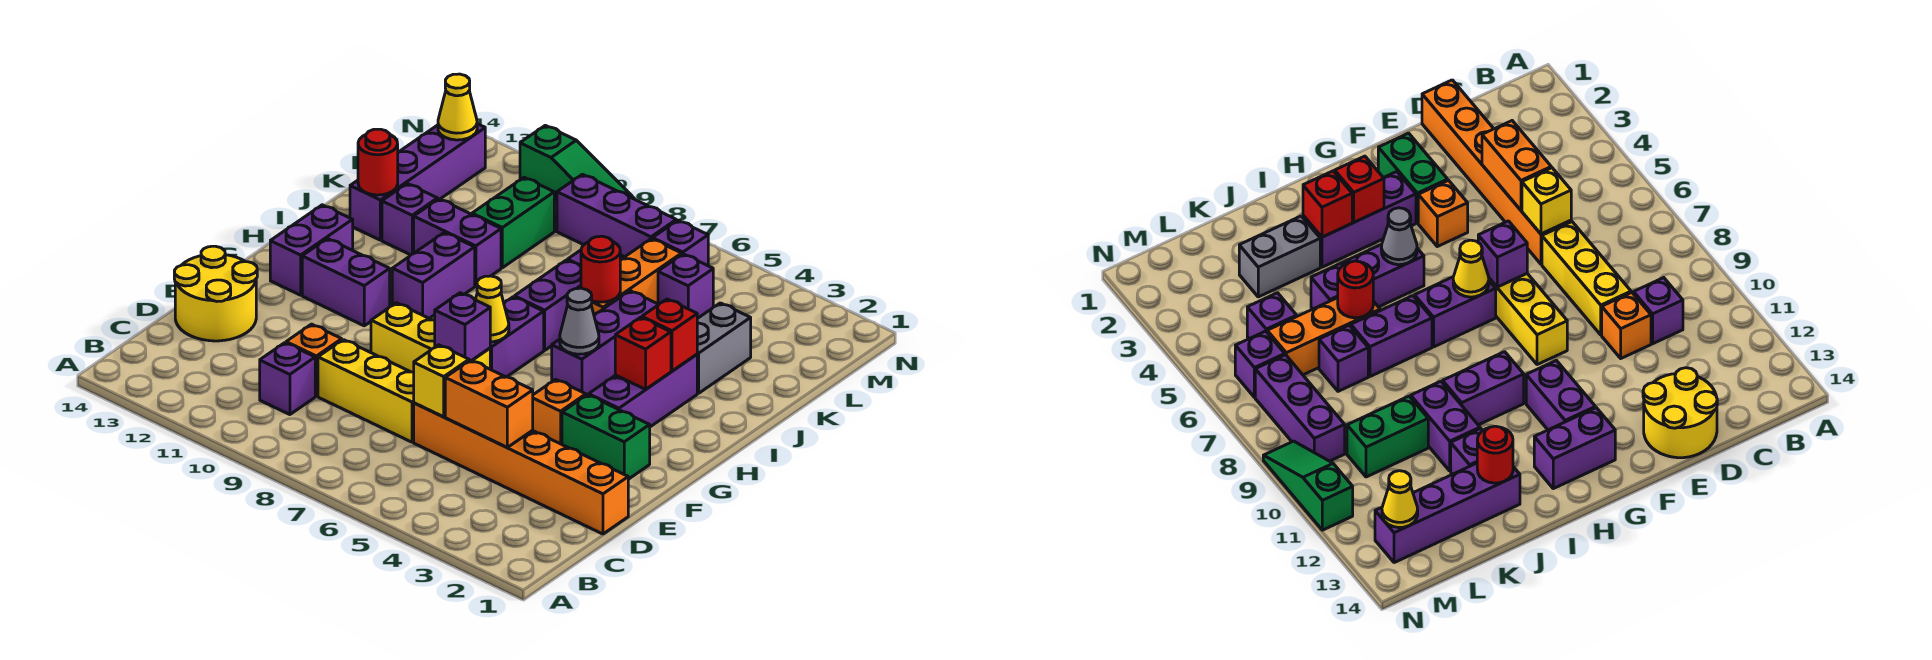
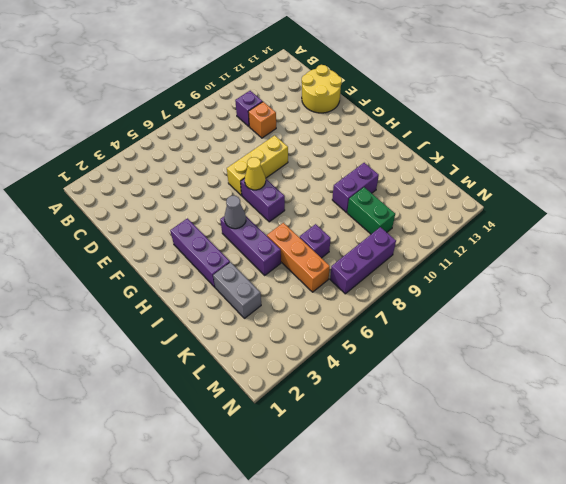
none -> orange brick D1:D6 level 1
none -> yellow brick D7:D9 level 1
none -> green brick F2:F3 level 1
none -> orange brick F4 level 1

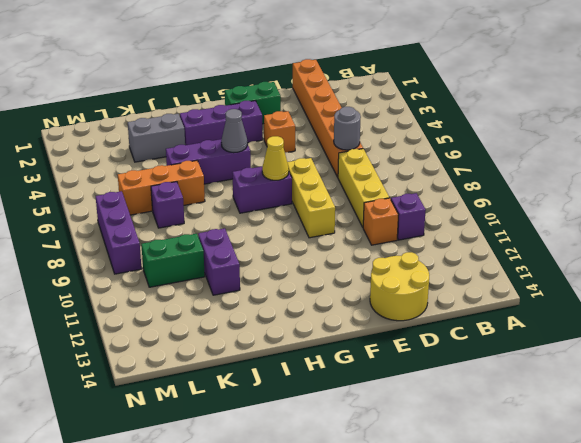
grey round brick D6 level 2 -> yellow brick D6 level 2
green brick F2:G2 level 1 -> green brick F2:F3 level 1
none -> purple brick G11:G12 level 1
none -> purple brick G13:H13 level 1
none -> purple brick H10:I10 level 1
none -> purple brick I7:J7 level 1

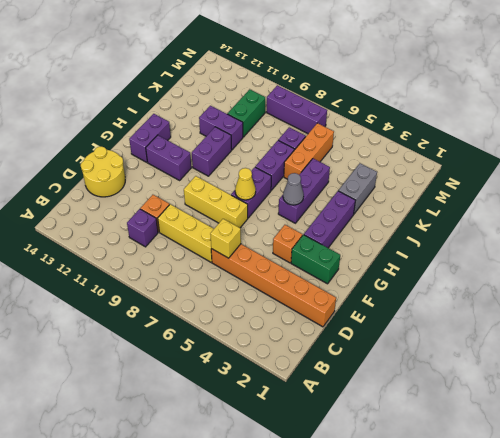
none -> purple brick J12 level 1
none -> purple brick J13:M13 level 1
none -> purple brick L5 level 1
none -> purple brick M6 level 1

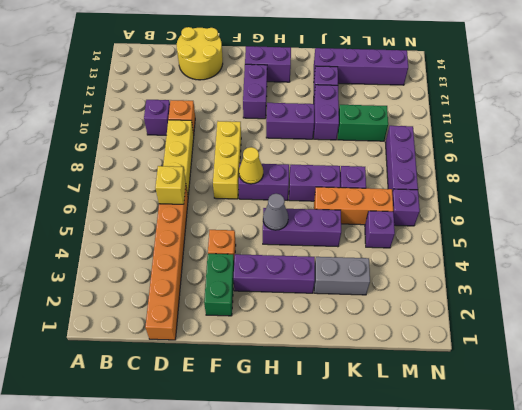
none -> green slope N9:N11 level 1 top 11
none -> orange brick D4:D5 level 2
none -> purple brick F7 level 2
none -> red brick H3 level 2

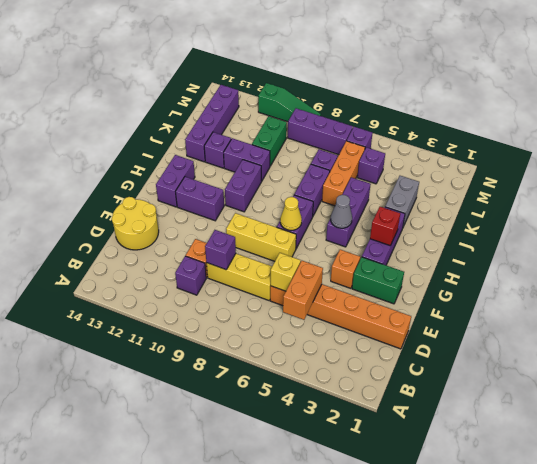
orange brick C5:D5 level 2 -> orange brick D4:D5 level 2
purple brick D9 level 2 -> purple brick F7 level 2
none -> red brick I3 level 2
none -> red round brick J6 level 2
none -> red round brick J13 level 2
none -> yellow cone M13 level 2

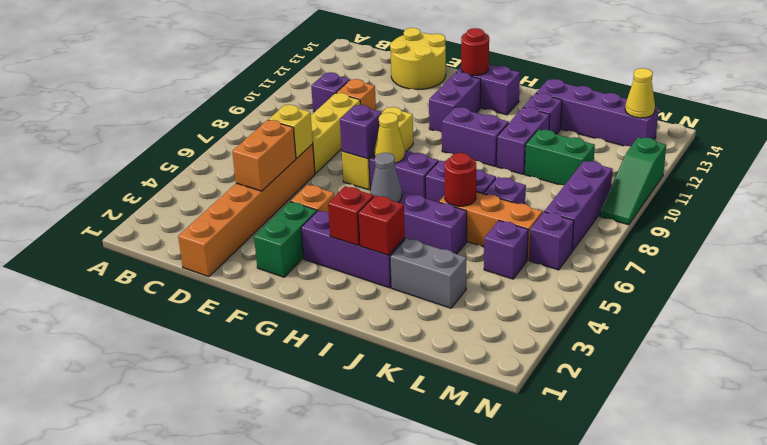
red round brick G13 level 2 -> red round brick J13 level 2

